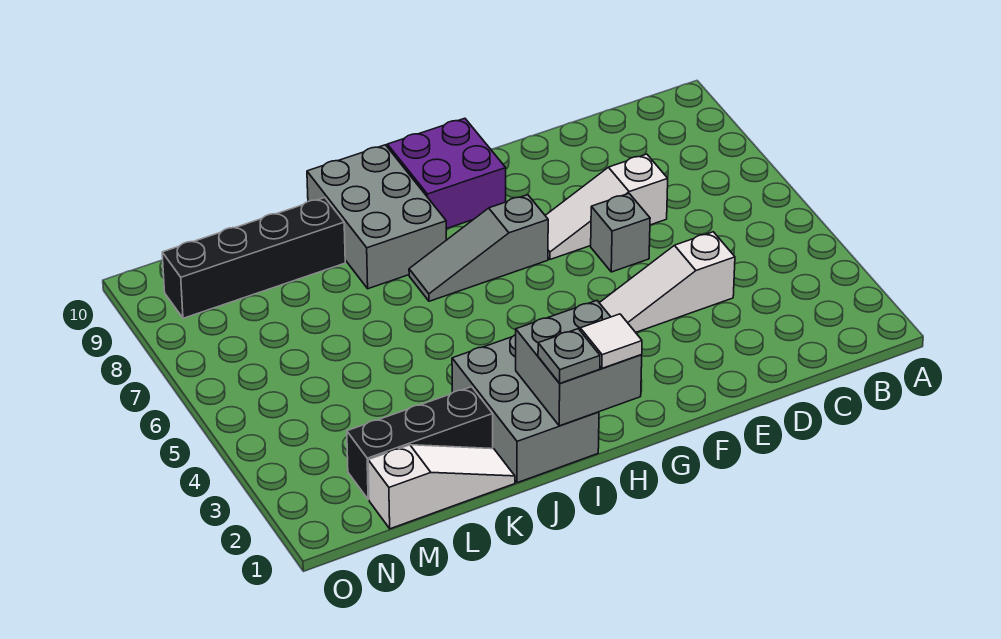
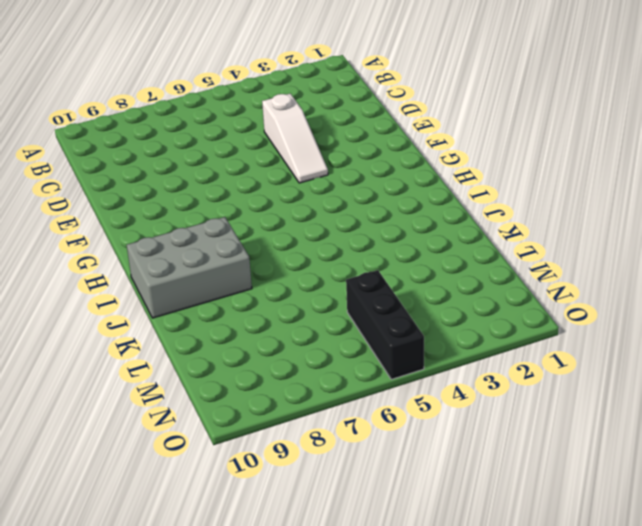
black brick M5:O5 level 1 -> black brick K2:M2 level 1
none -> white slope D7:F7 level 1 top D
none -> grey brick E6 level 1
none -> grey slope G7:I7 level 1 top G

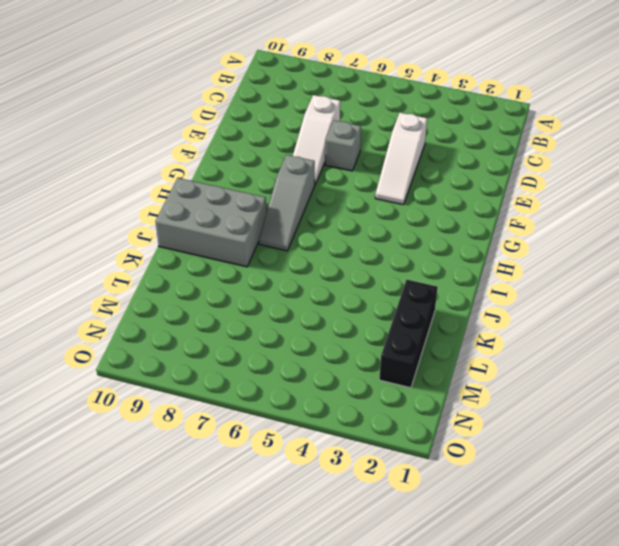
none -> purple brick G9:H10 level 1
none -> grey brick I1:J3 level 1
none -> white slope K1:M1 level 1 top M

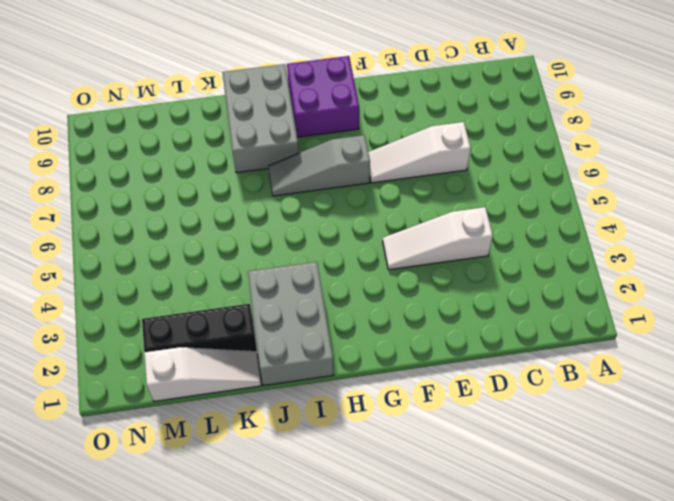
none -> grey brick E6 level 1
none -> black brick K9:N9 level 1
none -> grey brick H1:I2 level 2

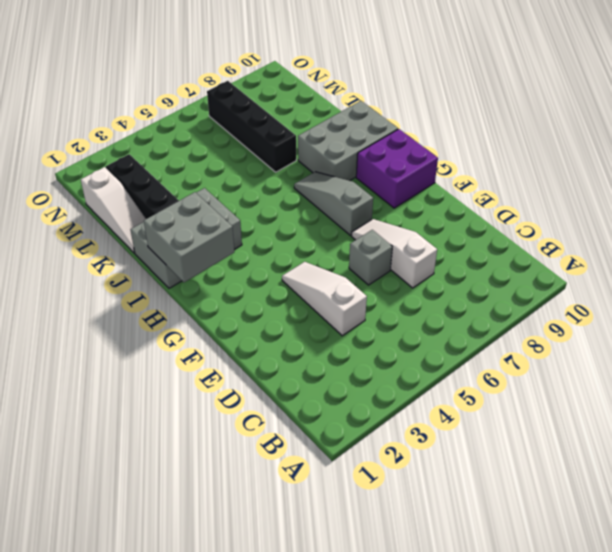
black brick K7:N7 level 1 -> black brick K9:N9 level 1
none -> white tile H1 level 3
none -> grey plate I1 level 3

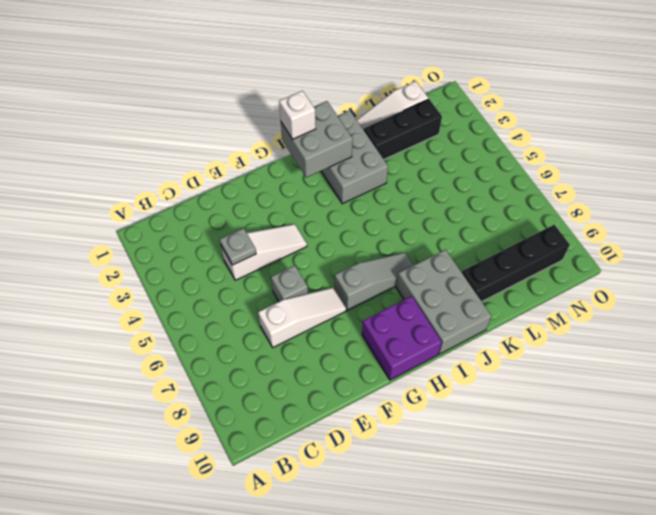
grey plate D4 level 2 -> grey plate I1 level 3
white brick H1 level 3 -> white tile H1 level 3

